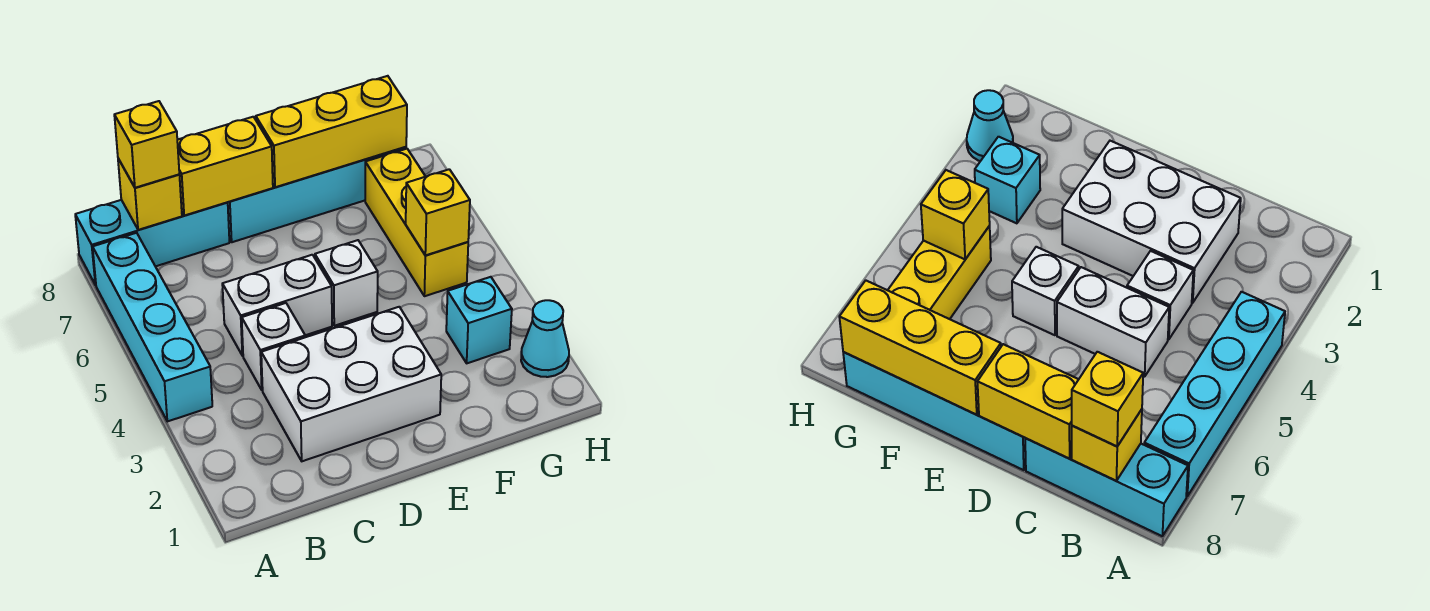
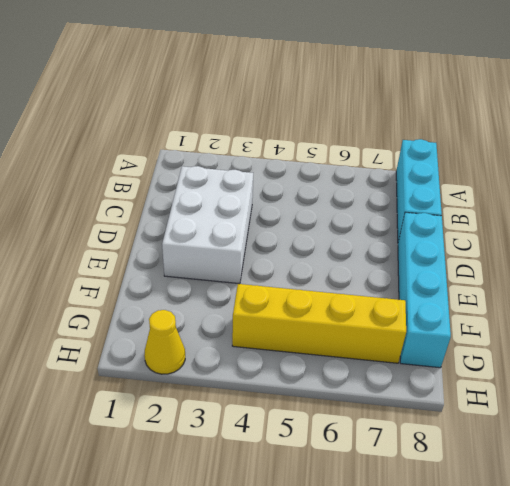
yellow brick G4:G7 level 1 -> yellow brick G5:G7 level 1
yellow cone H2 level 1 -> cyan cone H2 level 1
none -> cyan brick A4:A7 level 1
none -> white brick C4 level 1
none -> white brick C5:D5 level 1

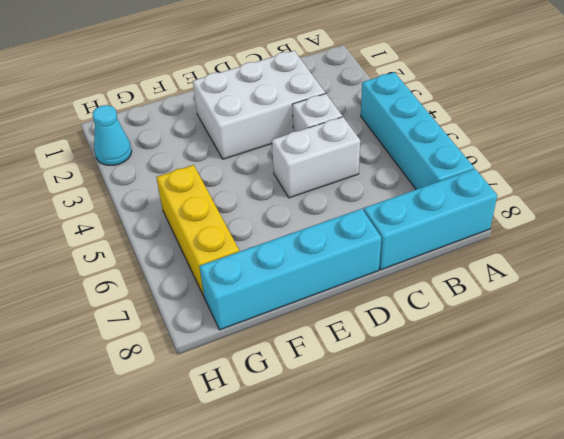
none -> white brick E5 level 1
none -> cyan brick G3 level 1
none -> yellow brick B8 level 2

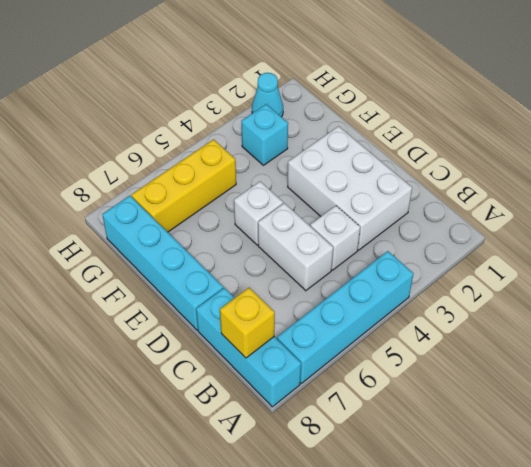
none -> yellow brick C8:D8 level 2
none -> yellow brick E8:G8 level 2
none -> yellow brick G5 level 2

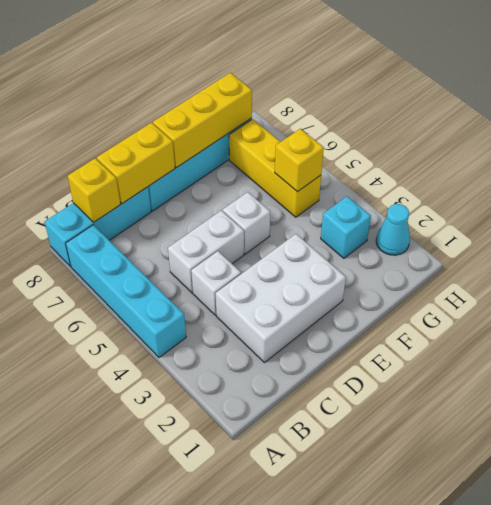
none -> yellow brick B8 level 3

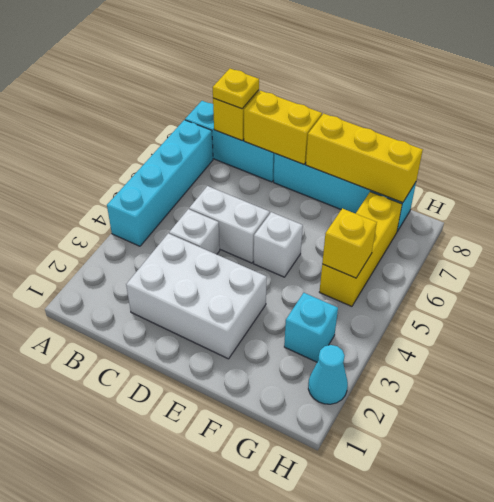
yellow plate B8 level 3 -> yellow brick B8 level 3

